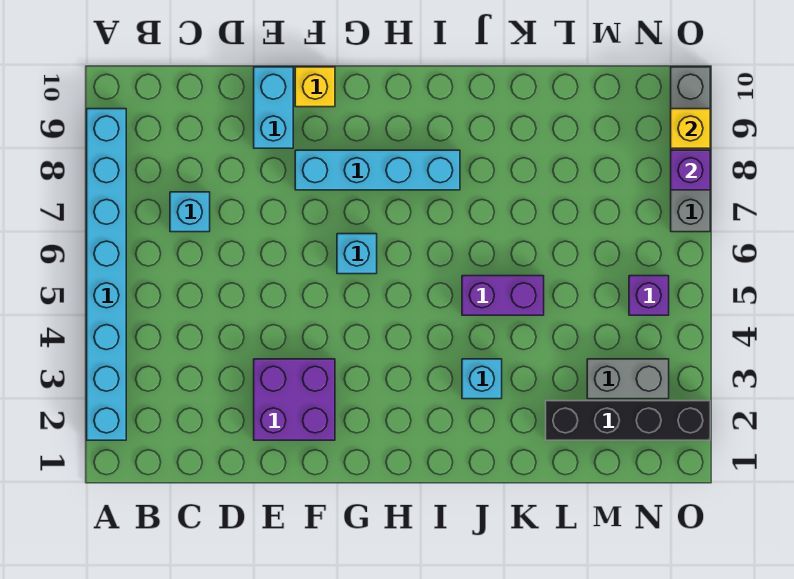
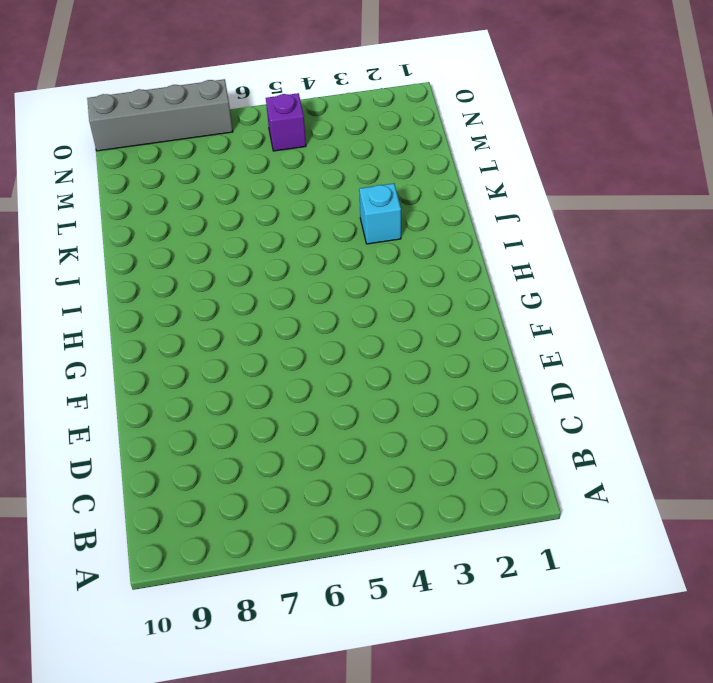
none -> cyan brick A2:A9 level 1
none -> cyan brick C7 level 1
none -> purple brick E2:F3 level 1

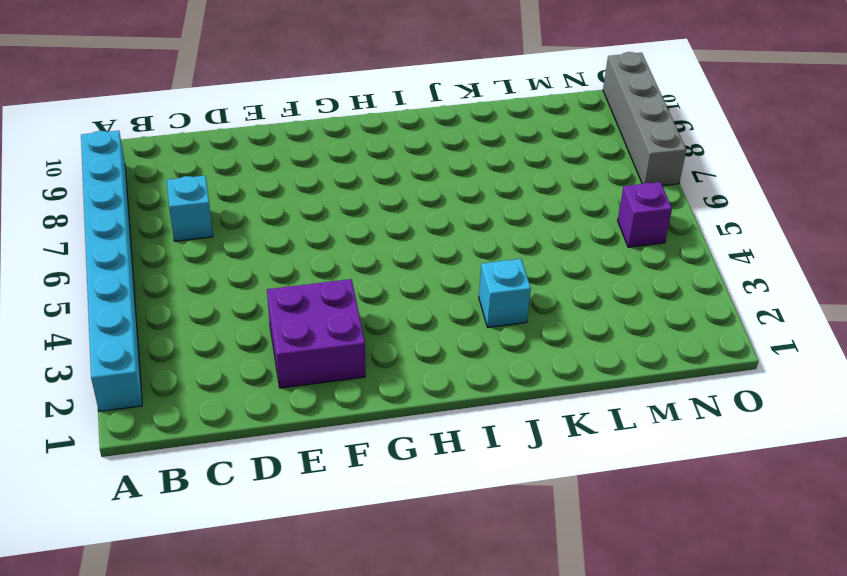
none -> cyan brick E9:E10 level 1
none -> cyan brick F8:I8 level 1
none -> yellow brick F10 level 1

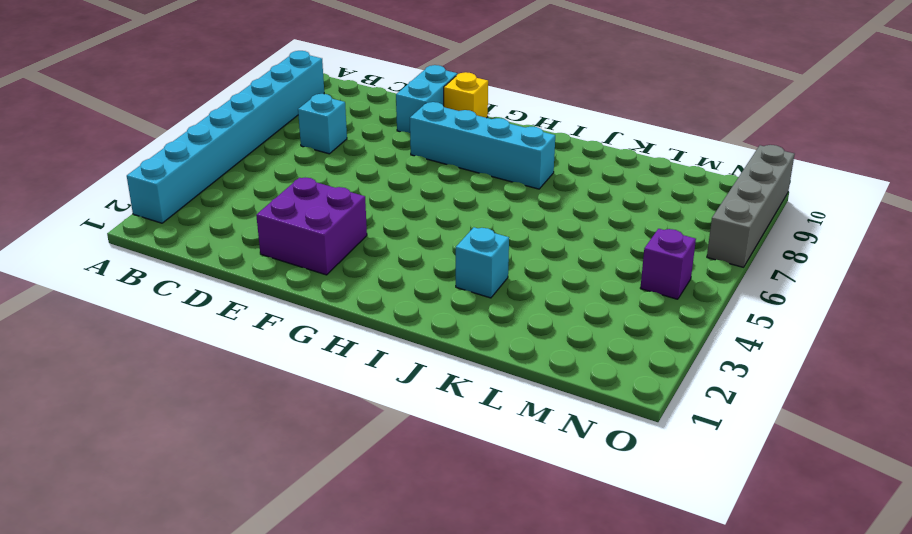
none -> cyan brick G6 level 1
none -> purple brick J5:K5 level 1
none -> black brick L2:O2 level 1

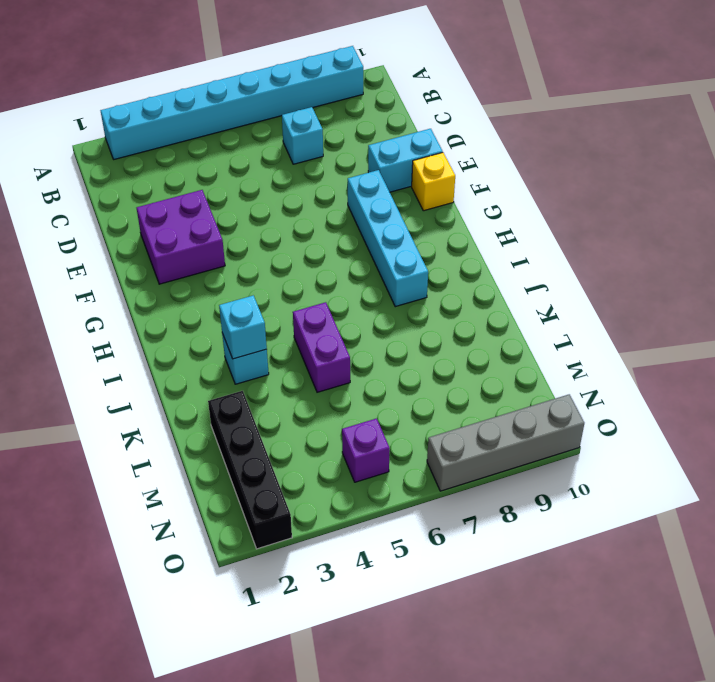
cyan brick J3 level 2 -> cyan brick G6 level 1
none -> grey brick M3:N3 level 1
none -> purple brick O8 level 2
none -> yellow brick O9 level 2

